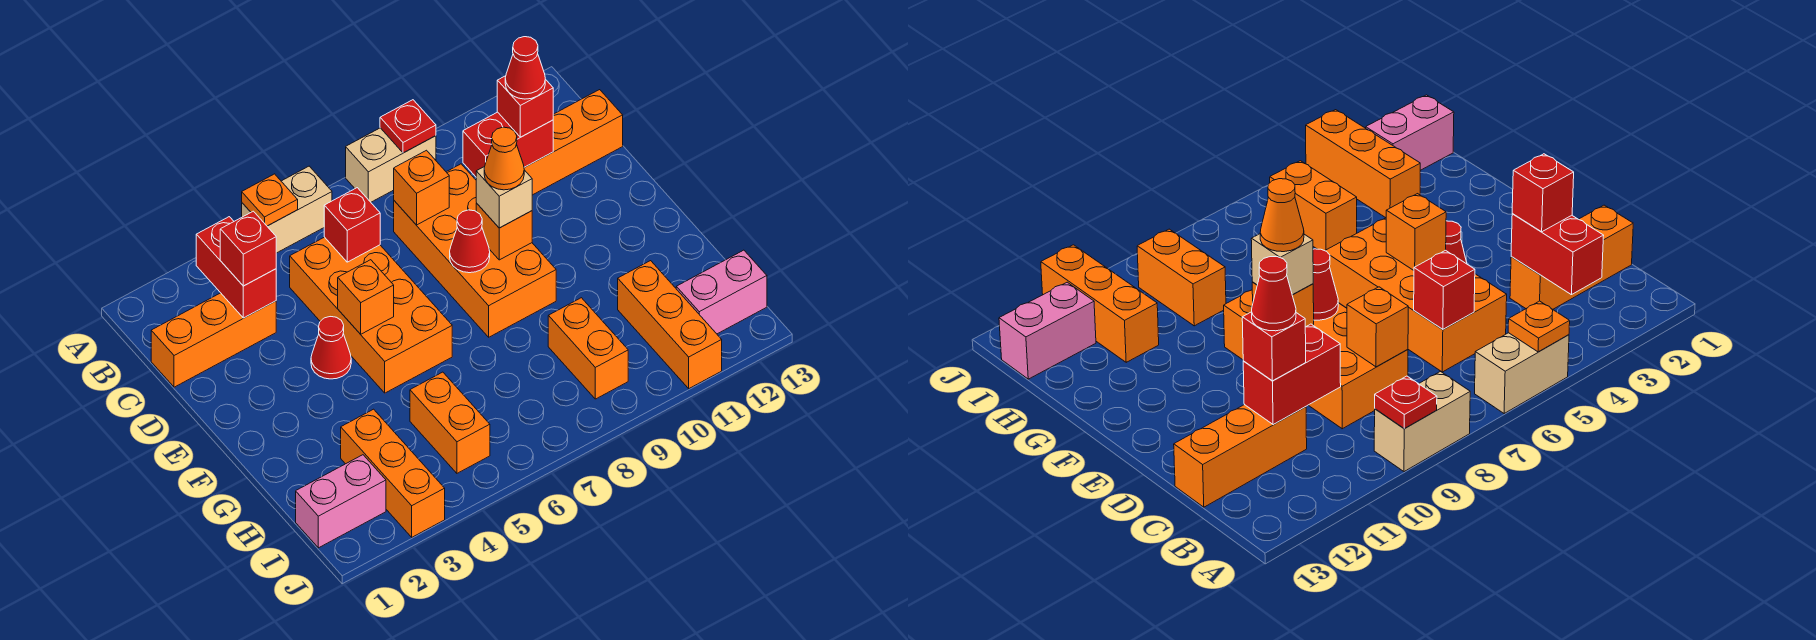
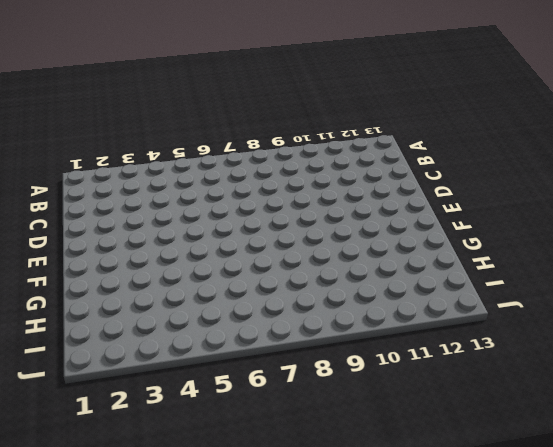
none -> tan brick A5:A6 level 1
none -> tan brick A8:A9 level 1
none -> orange brick C1:C3 level 1

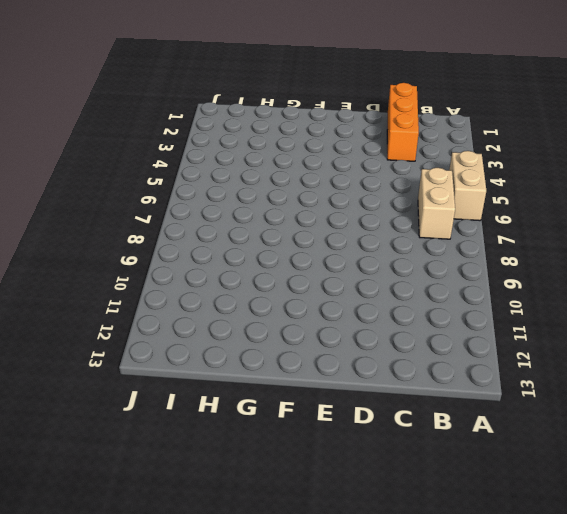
tan brick B6:B7 level 1 -> tan brick A8:A9 level 1
none -> orange brick C5:F6 level 1
none -> orange brick C8:F9 level 1
none -> orange brick C11:C13 level 1

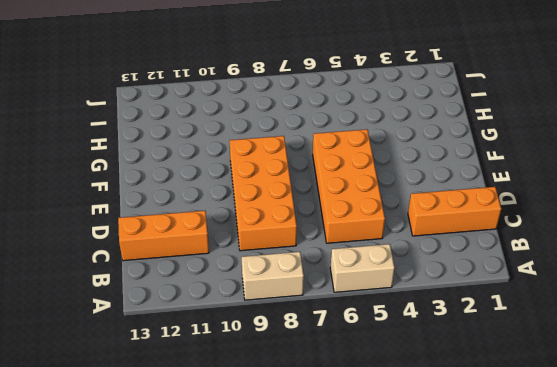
none -> red cone E4 level 1
none -> orange brick H3:J3 level 1
none -> orange brick H5:I5 level 1

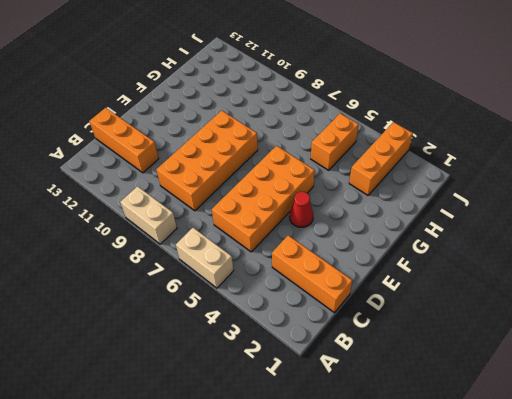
none -> orange brick H9:I9 level 1
none -> orange brick H11:J11 level 1
none -> pink brick I1:I2 level 1

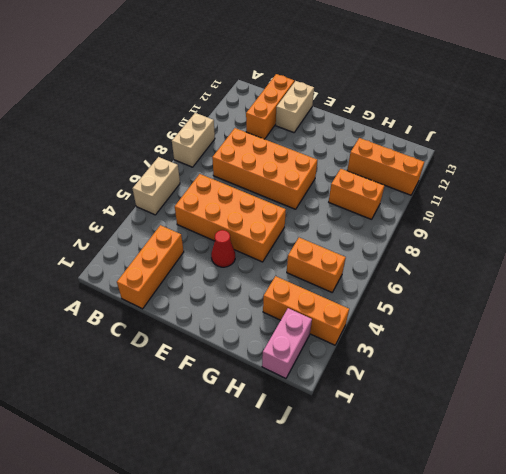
tan brick D12:D13 level 1 -> none
none -> pink brick I12:I13 level 1
none -> orange plate A5 level 2
none -> red plate A9 level 2

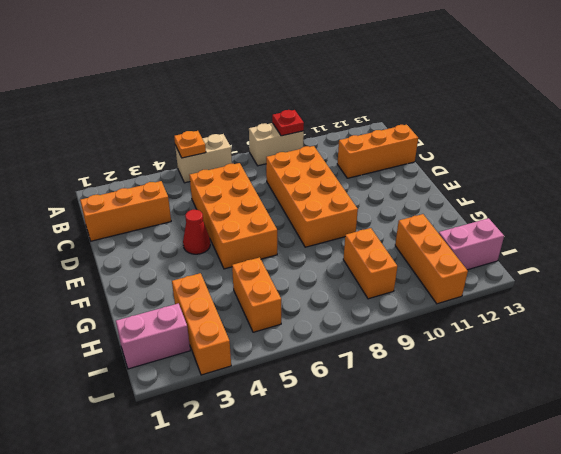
none -> red brick B3:C3 level 2
none -> red brick C6 level 2
none -> orange brick C8 level 2

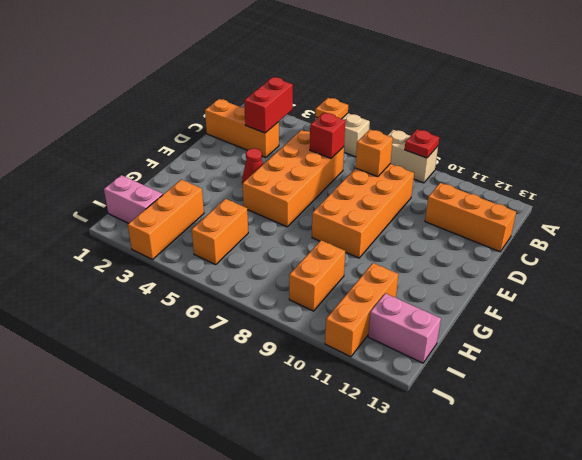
none -> red brick C10:C11 level 2
none -> orange brick E5 level 2
none -> red cone E8 level 2

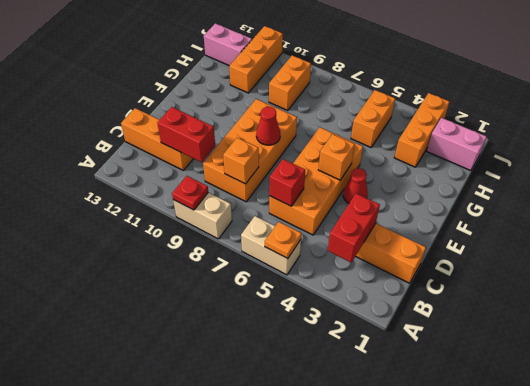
none -> orange brick E9 level 2
none -> red brick C3 level 3
none -> red brick C11 level 3

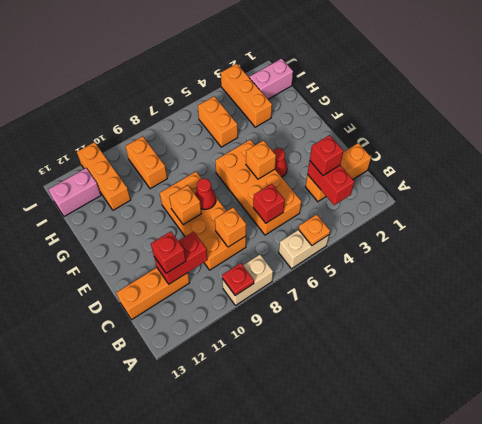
none -> tan brick E9 level 3
none -> red cone C11 level 4
none -> orange cone E9 level 4

